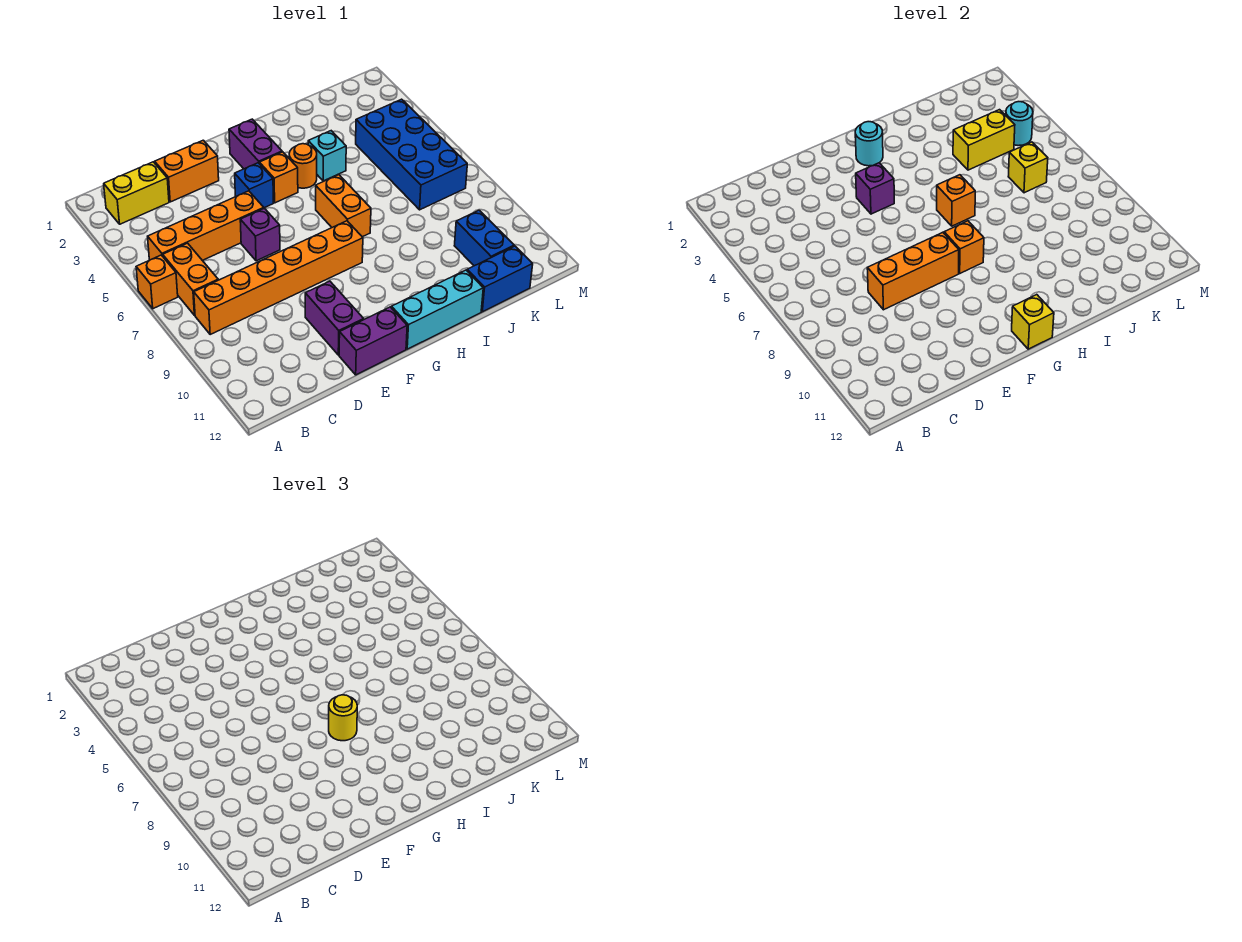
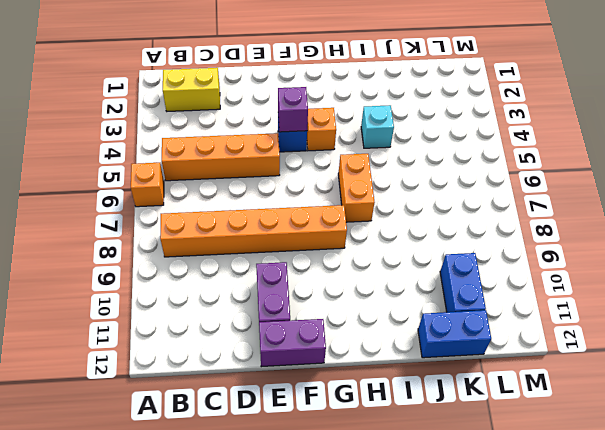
none -> orange brick B6:B7 level 1
none -> orange brick D2:E2 level 1
none -> purple brick E6 level 1

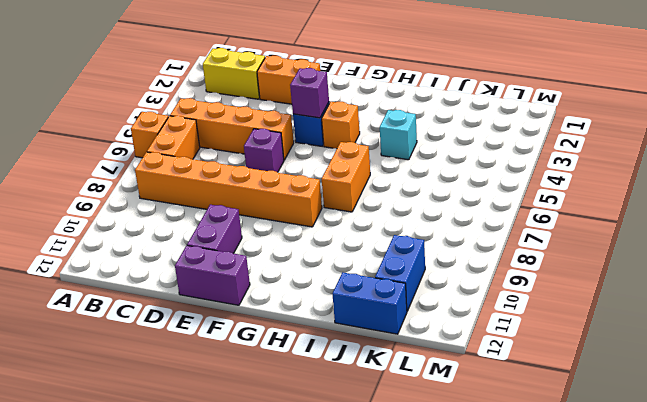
none -> purple brick G2:G3 level 1
none -> cyan brick G12:I12 level 1
none -> orange round brick H4 level 1

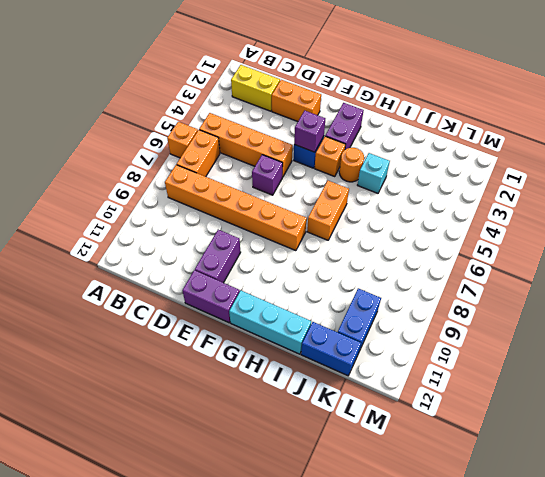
none -> blue brick K4:L7 level 1
none -> orange brick D8:F8 level 2
none -> cyan round brick G2 level 2

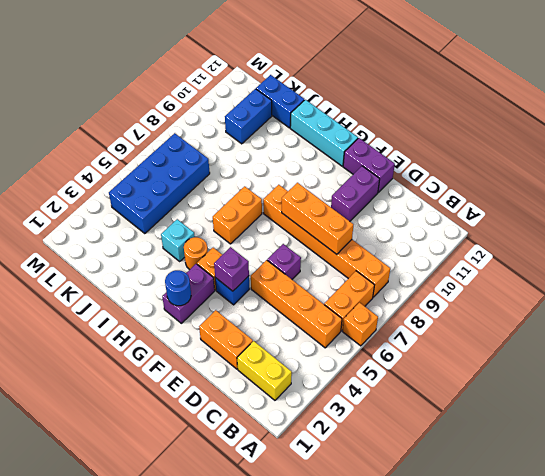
blue round brick G2 level 2 -> cyan round brick G2 level 2
none -> orange brick G8 level 2
none -> yellow brick G12 level 2
none -> orange brick H6 level 2

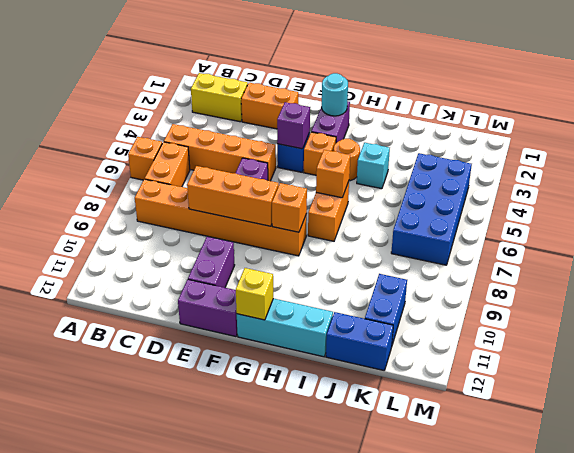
none -> yellow brick J4:K4 level 2
none -> yellow brick K6 level 2
none -> cyan round brick L4 level 2

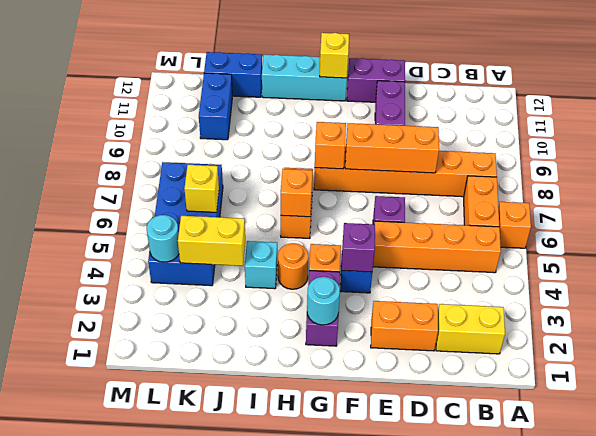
none -> yellow round brick G8 level 3

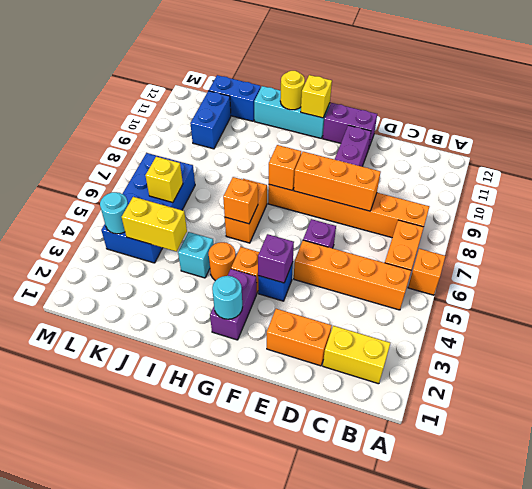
yellow round brick H12 level 2 -> yellow round brick G8 level 3

